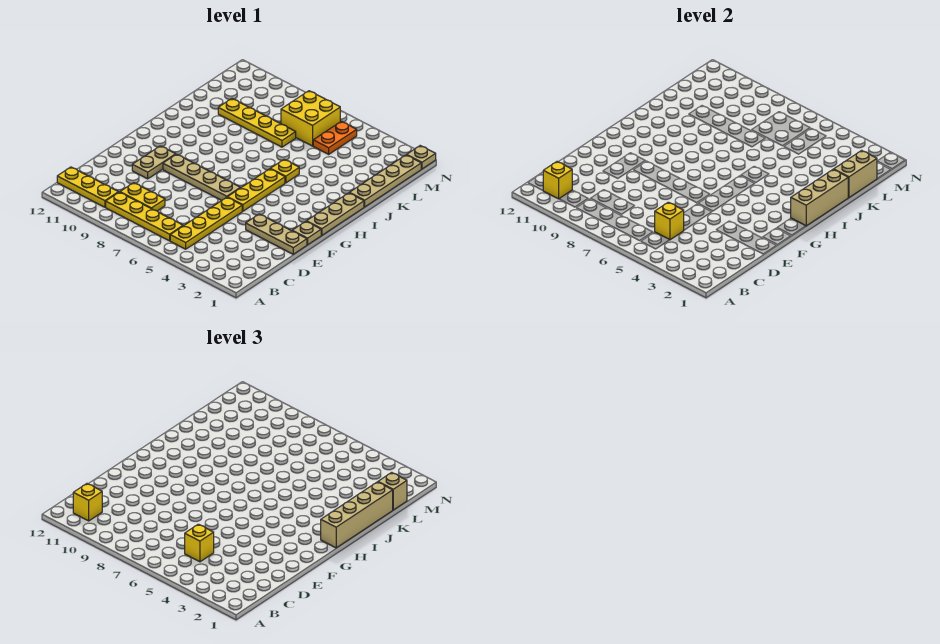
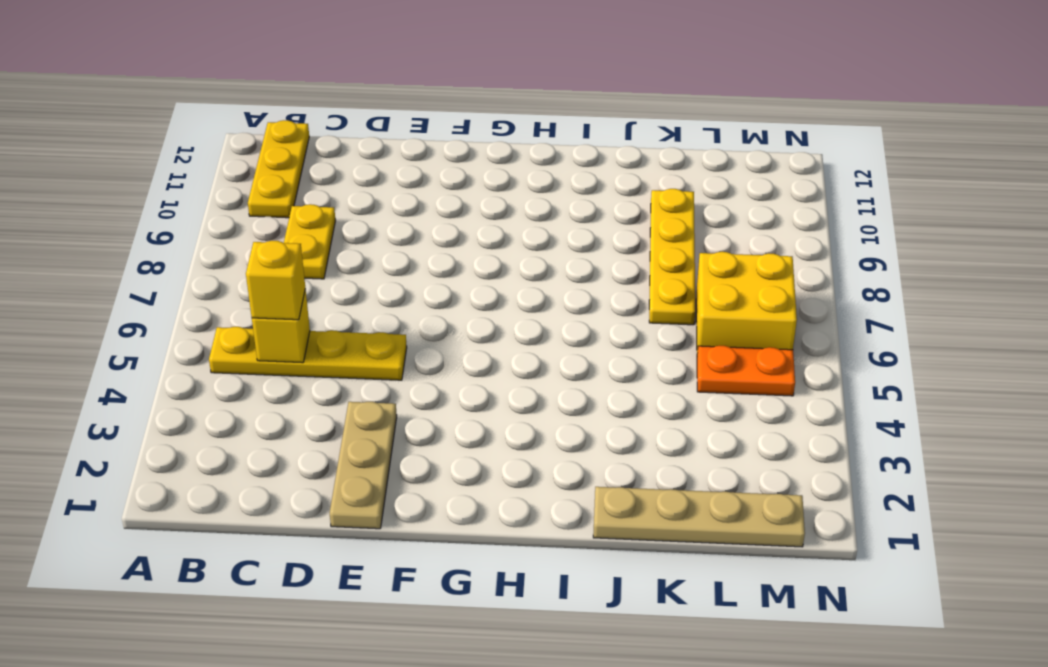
none -> yellow plate B6:B9 level 1
none -> tan plate E10:F10 level 1
none -> tan plate F1 level 1

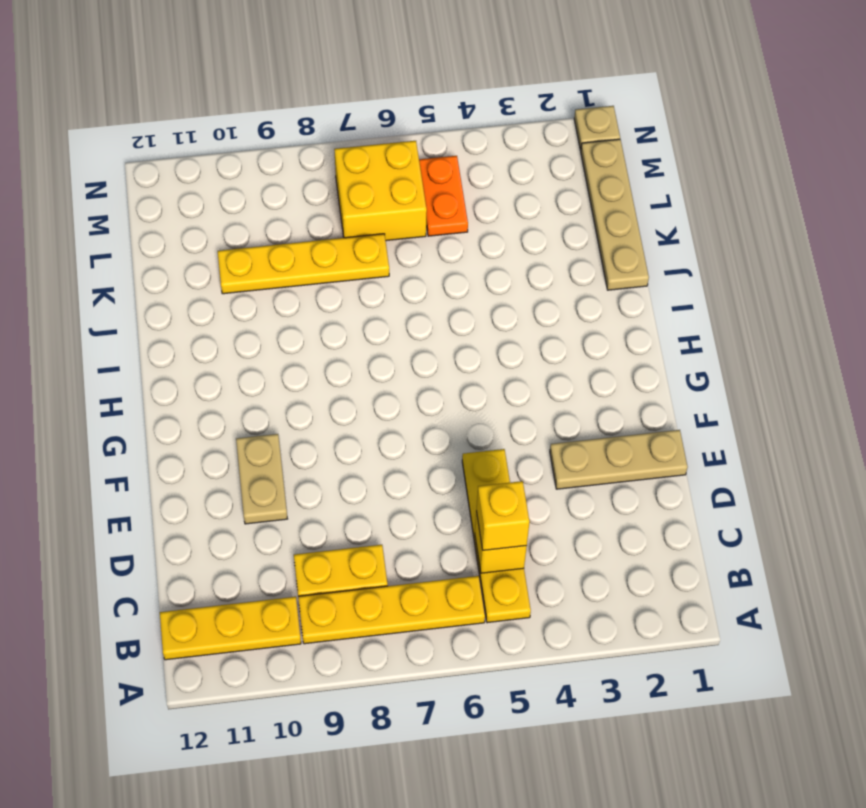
none -> tan plate F1 level 1
none -> yellow plate F5:H5 level 1
none -> tan plate F6:F9 level 1

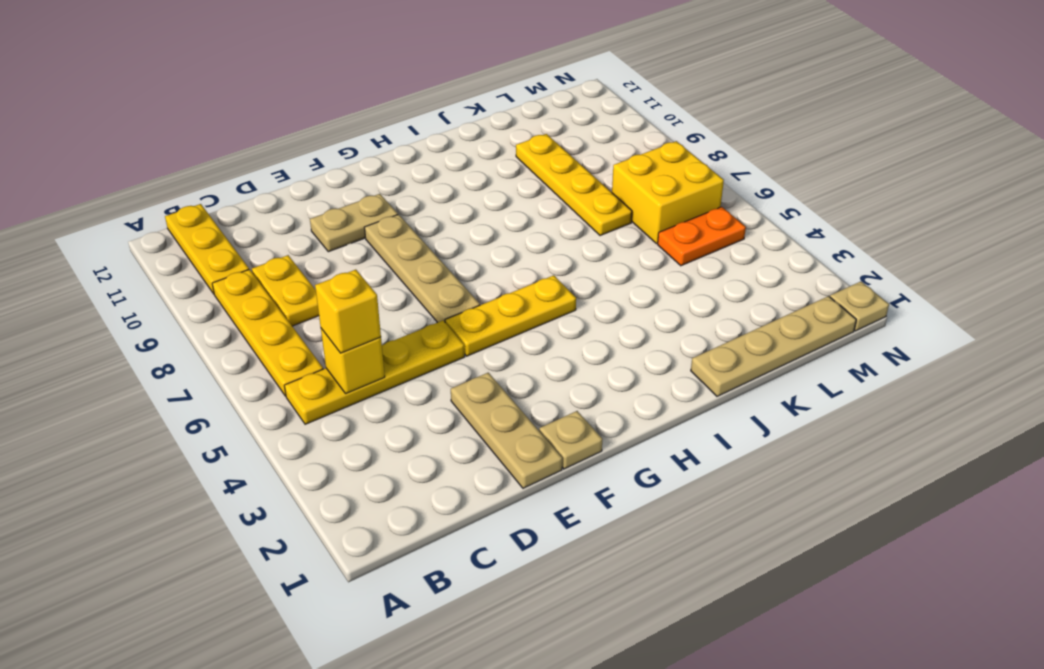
none -> tan plate G1:I1 level 1
none -> yellow plate I5 level 1
none -> yellow brick B11 level 2

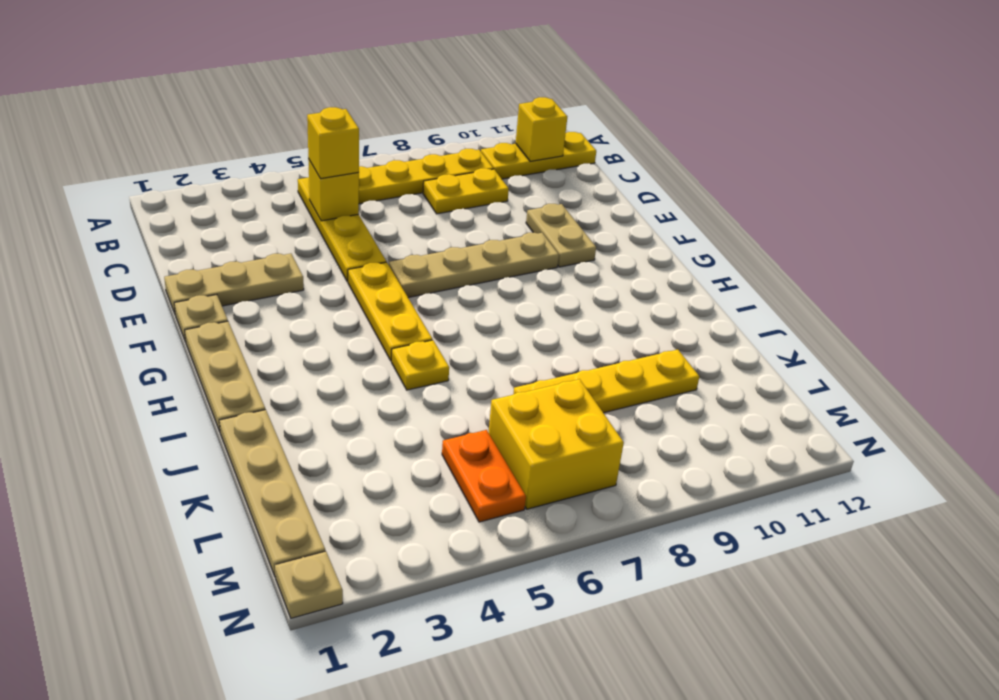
none -> tan brick H1:J1 level 2
none -> tan brick K1:L1 level 2
none -> yellow brick B11 level 3

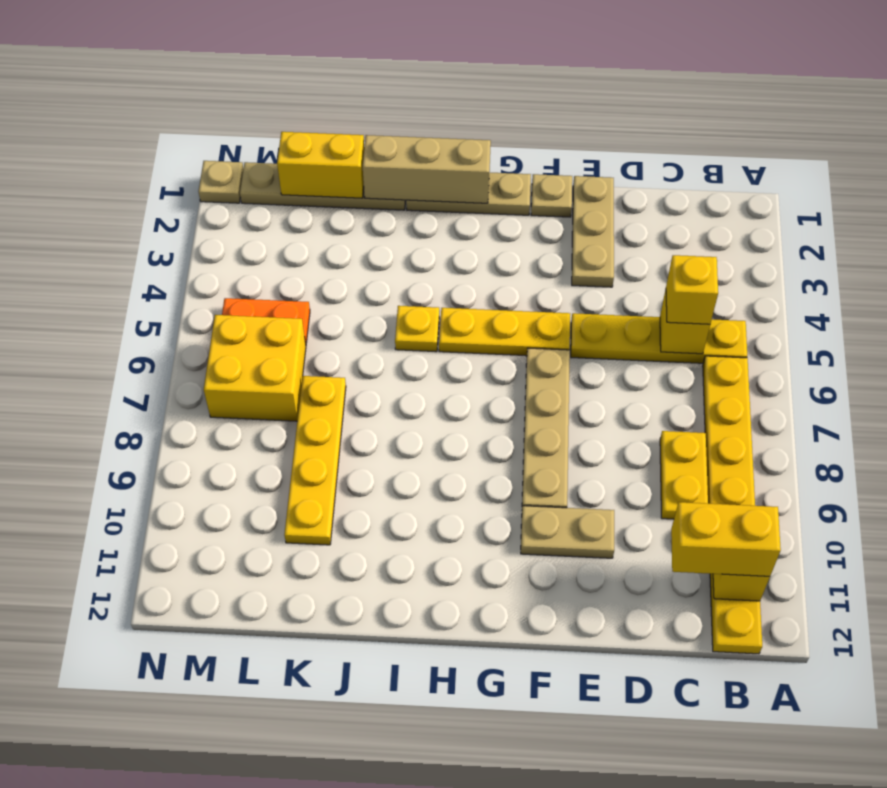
yellow brick B11:C11 level 3 -> yellow brick B11 level 3
yellow brick K1:L1 level 2 -> tan brick K1:L1 level 2
none -> tan brick H1:K1 level 3
none -> tan brick L1 level 3

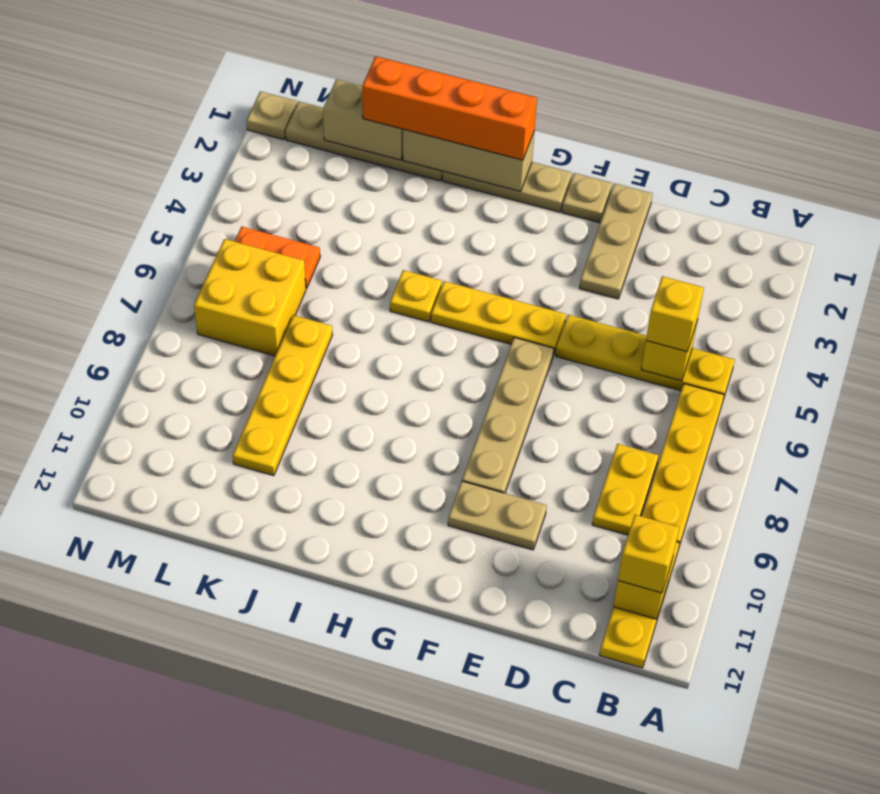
orange brick H1:K1 level 3 -> tan brick H1:K1 level 3
none -> tan brick L1 level 3

